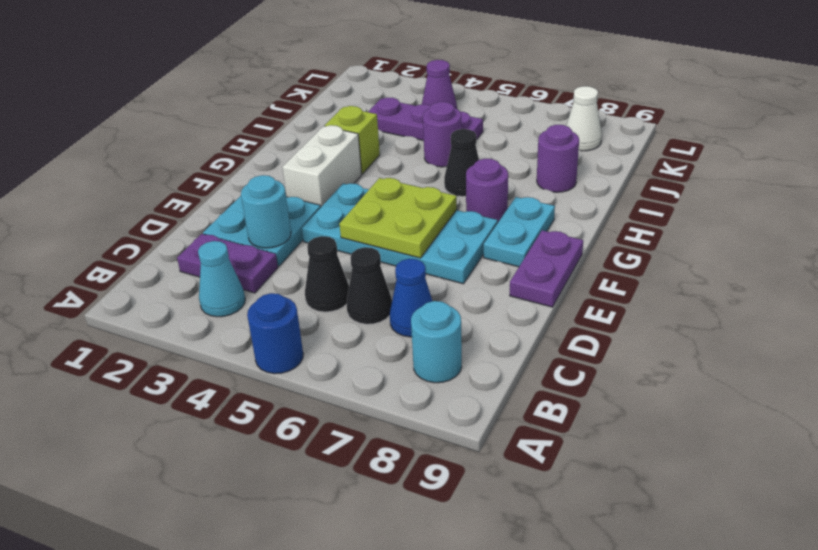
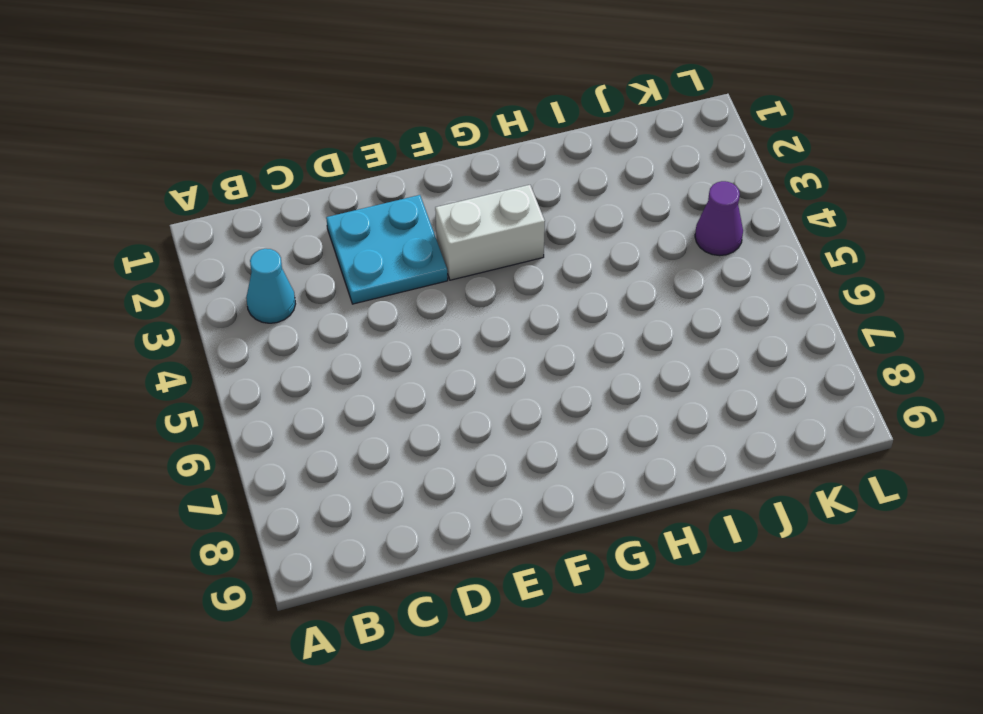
none -> blue round brick A5 level 1
none -> cyan round brick B8 level 1
none -> purple plate C2:C3 level 1

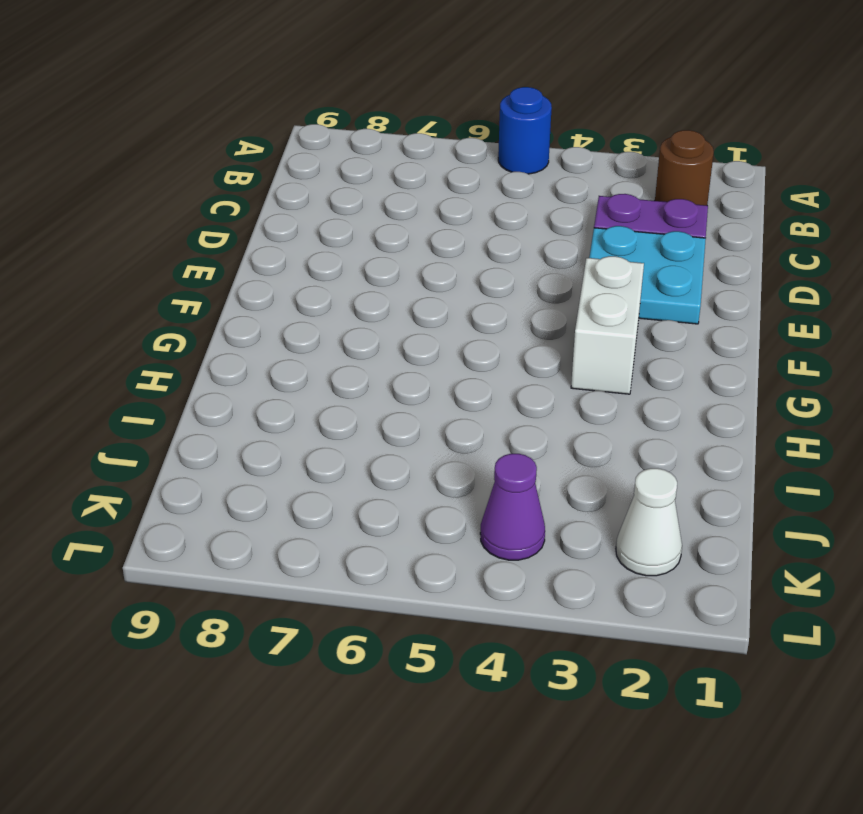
brown round brick B2 level 1 -> none
white cone K2 level 1 -> white cone K8 level 1
none -> cyan cone B3 level 1
none -> cyan round brick B8 level 1
none -> black cone C5 level 1

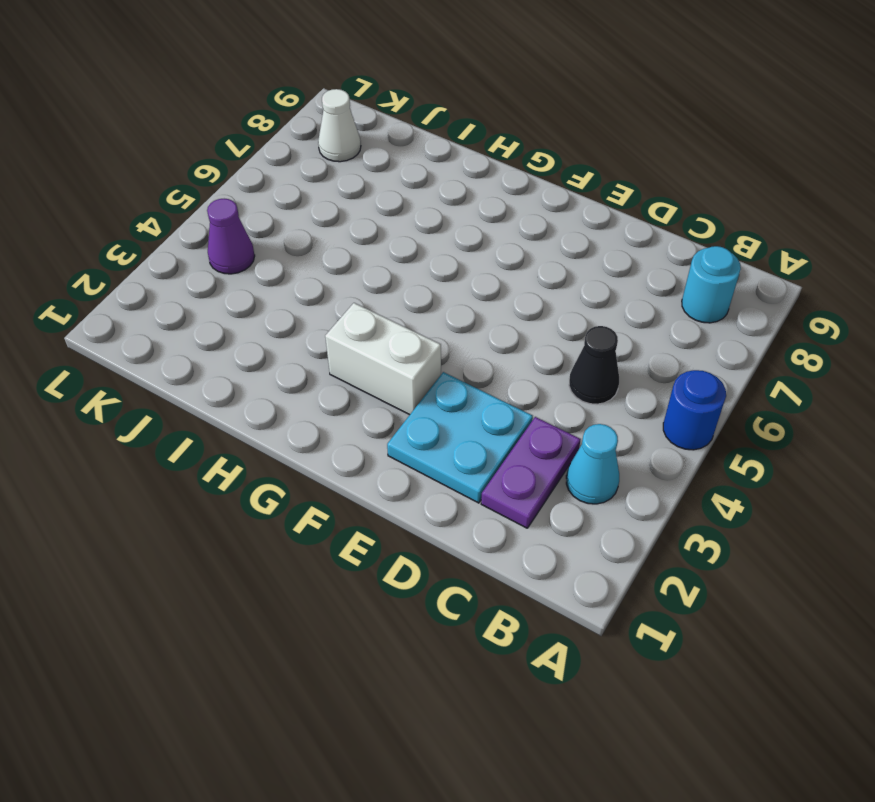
none -> black cone C6 level 1
none -> blue cone C7 level 1
none -> cyan plate E4:F7 level 1

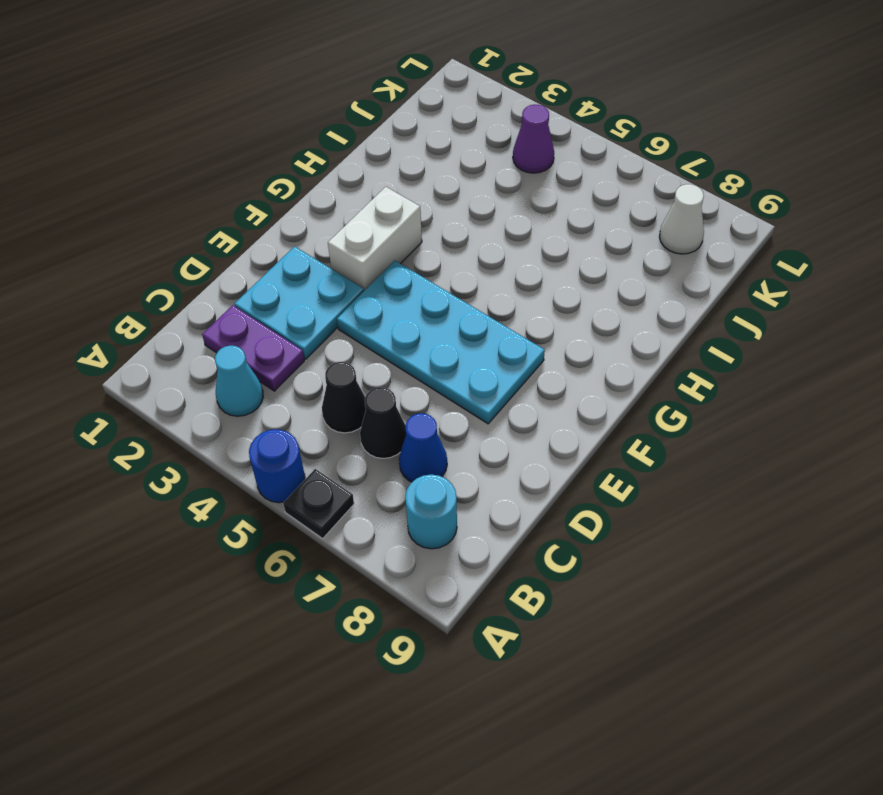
black plate A6 level 1 -> none
none -> purple plate E9:F9 level 1
none -> cyan plate F8:G8 level 1
none -> purple round brick G7 level 1

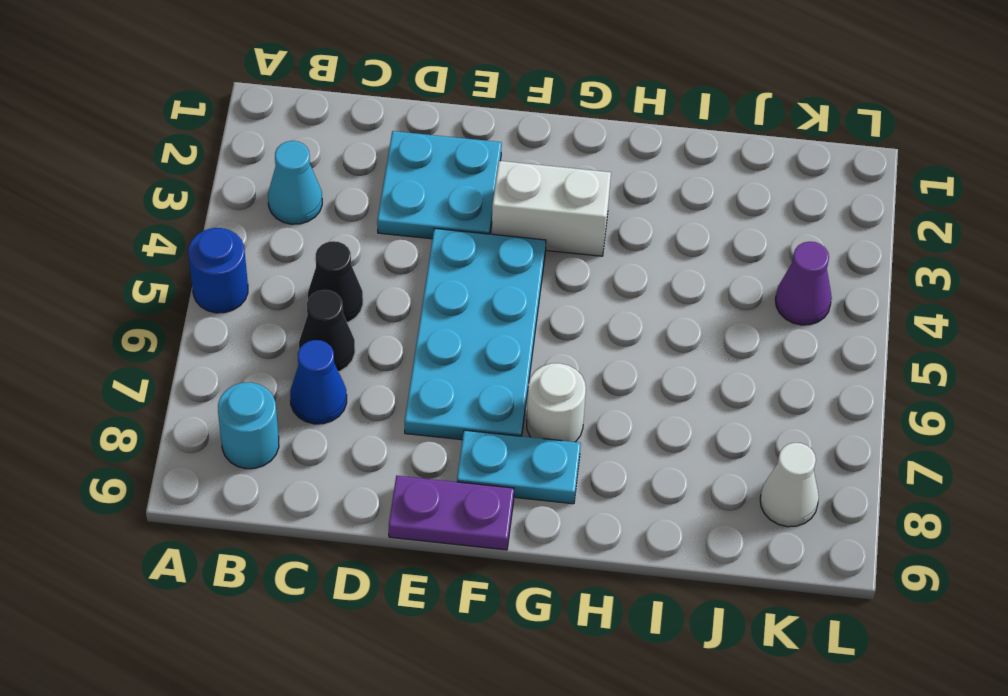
white round brick G7 level 1 -> purple round brick G7 level 1
none -> purple plate C2:C3 level 1
none -> lime brick H3 level 1
none -> black cone H6 level 1

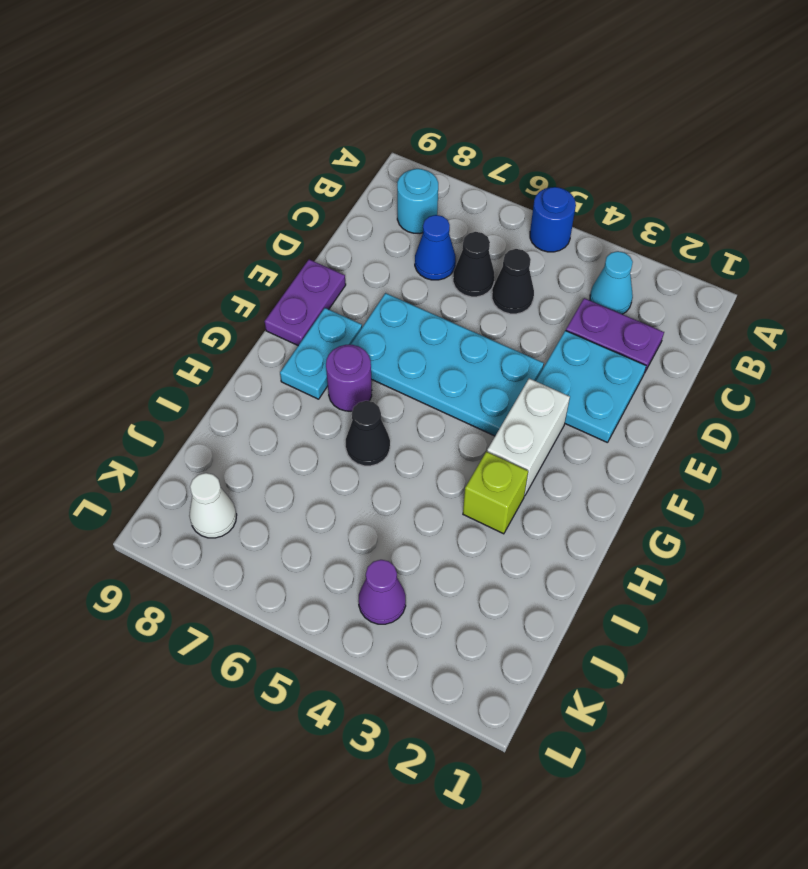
none -> purple round brick I5 level 1
none -> purple round brick I8 level 1
none -> purple plate J3:J5 level 1

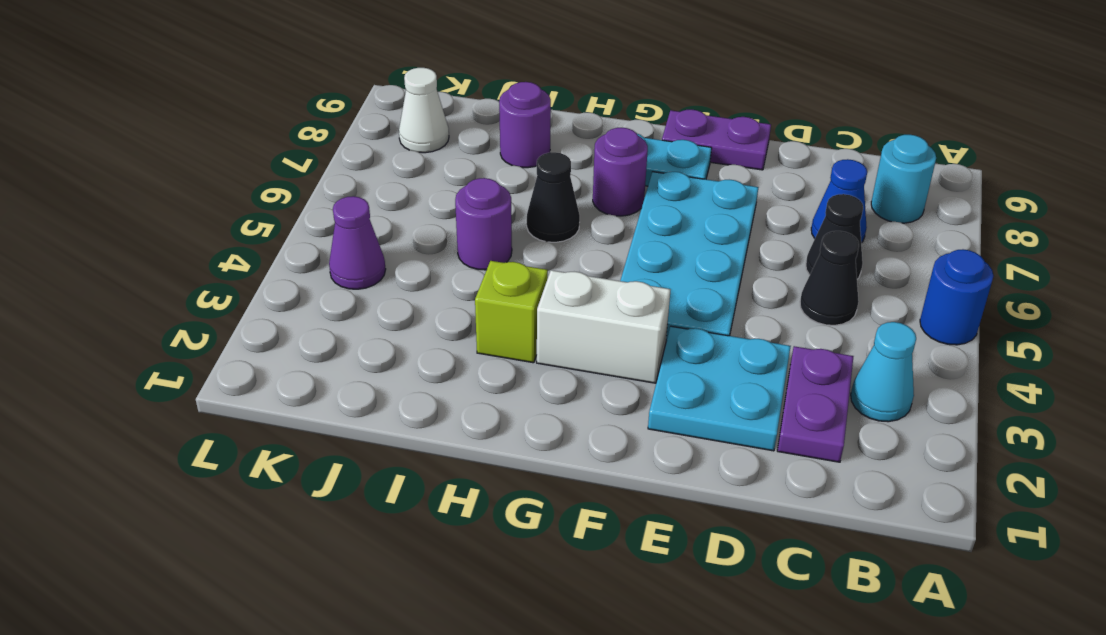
none -> purple plate J3:J5 level 1
none -> cyan round brick D3 level 2
none -> lime plate E5:F6 level 2

